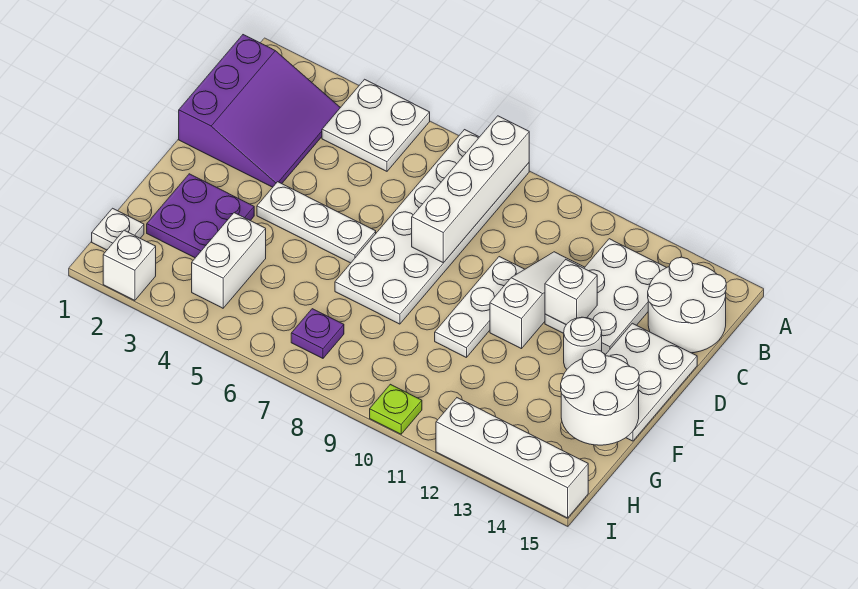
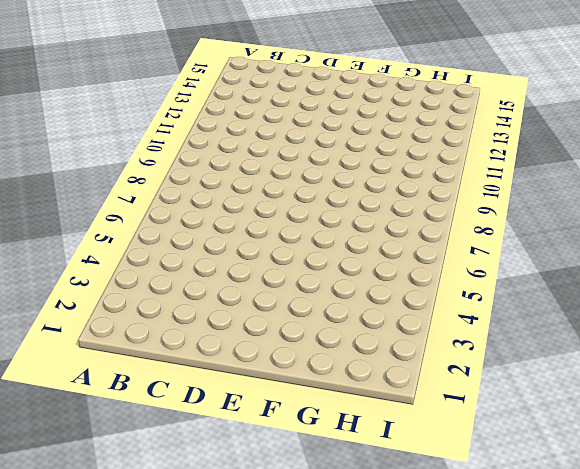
none -> white plate A4:B5 level 1
none -> white plate A7:F8 level 1
none -> purple slope B1:D3 level 1 top 1

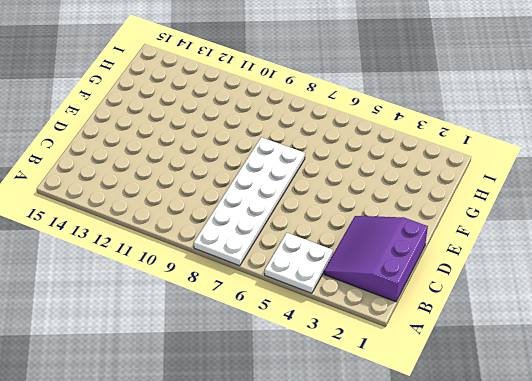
none -> white plate B12:D13 level 1
none -> white round brick B14:C15 level 1
none -> white slope C11:E11 level 1 top E

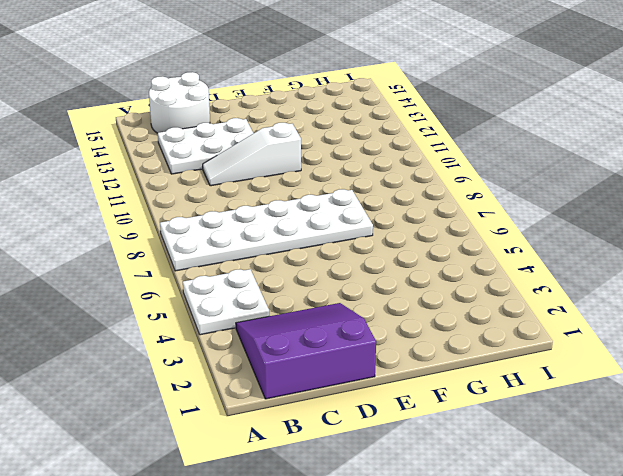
none -> white plate D10:F10 level 1
none -> white plate D14:F15 level 1
none -> white plate E4:E6 level 1

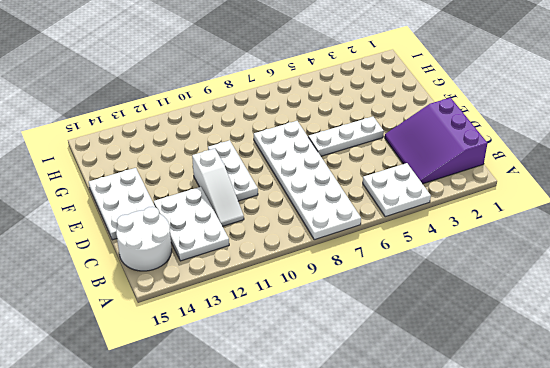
none -> white round brick E13 level 1
none -> purple plate F2:G3 level 1
none -> white brick G4:H4 level 1

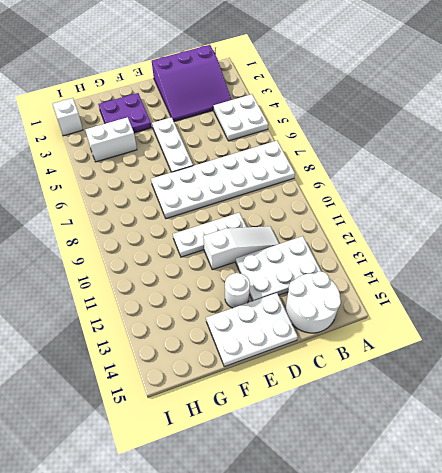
none -> white plate H1 level 1
none -> purple plate H7 level 1
none -> lime plate I10 level 1

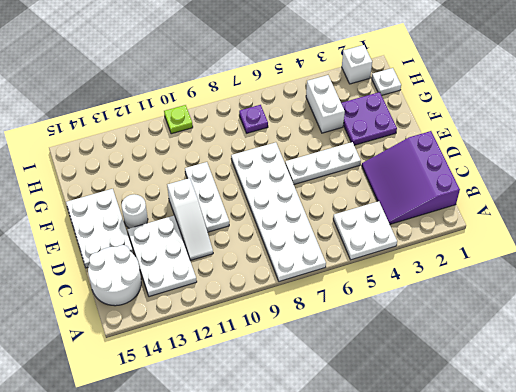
none -> white brick I12:I15 level 1
none -> white brick A8:D8 level 2
none -> white brick D12 level 2

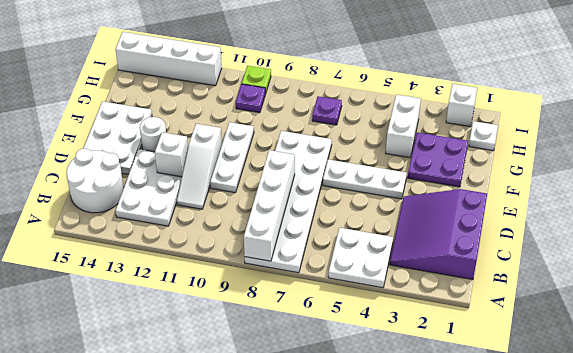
purple plate H10 level 1 -> none
none -> white round brick F14:G15 level 2

